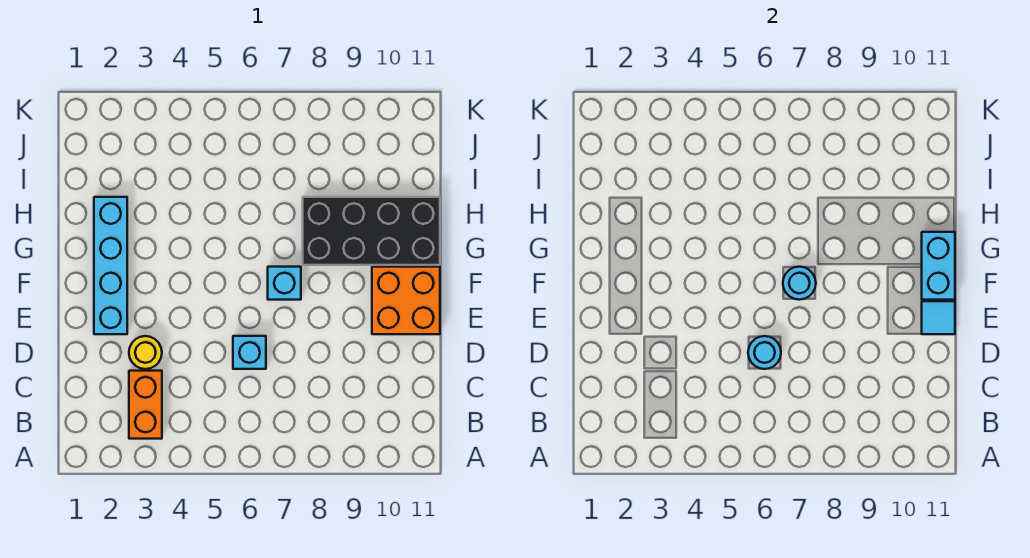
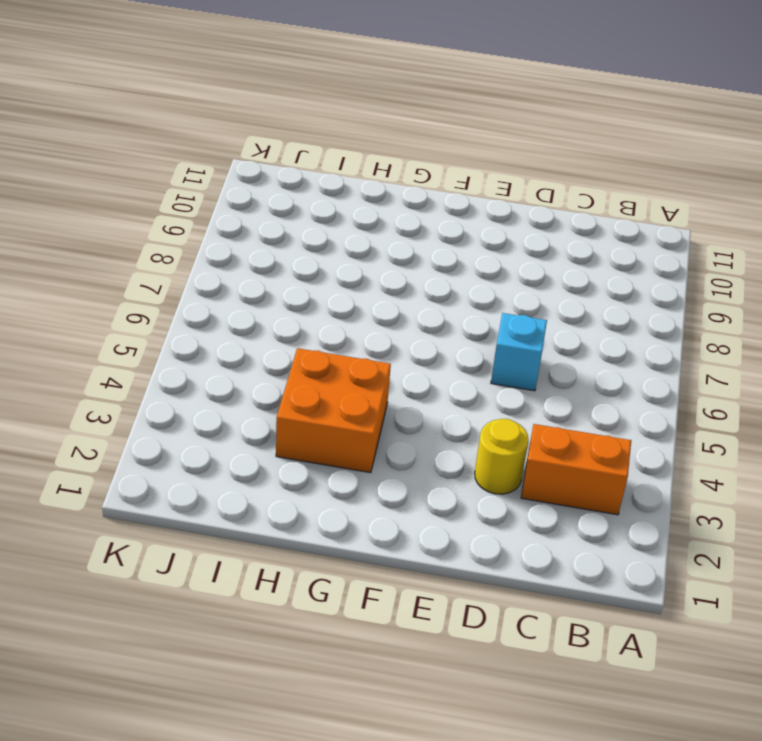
orange brick G3:H4 level 1 -> orange brick E10:F11 level 1
none -> cyan brick E2:H2 level 1
none -> cyan brick F7 level 1

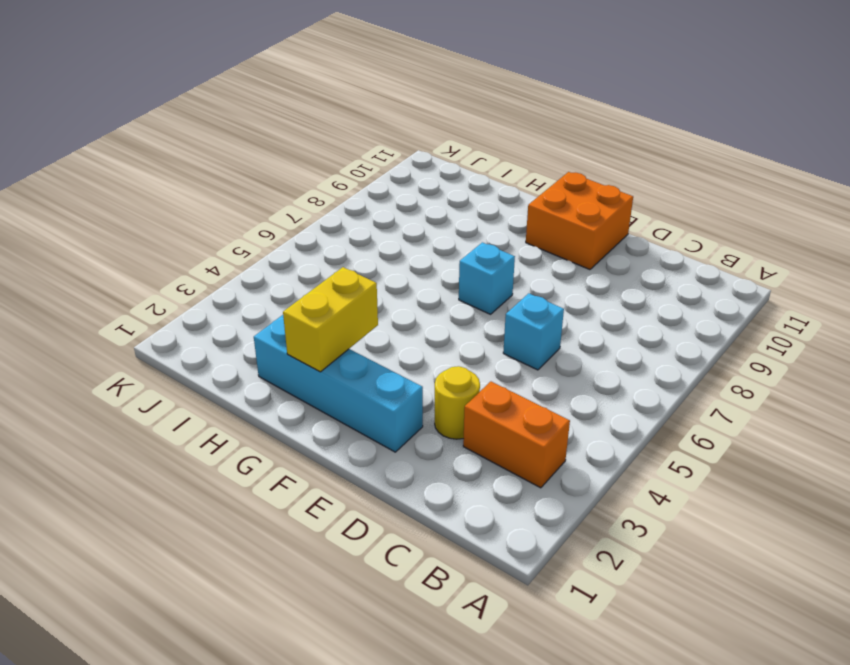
yellow brick G2:G3 level 2 -> none
none -> black brick G8:H11 level 1
none -> cyan round brick D6 level 2

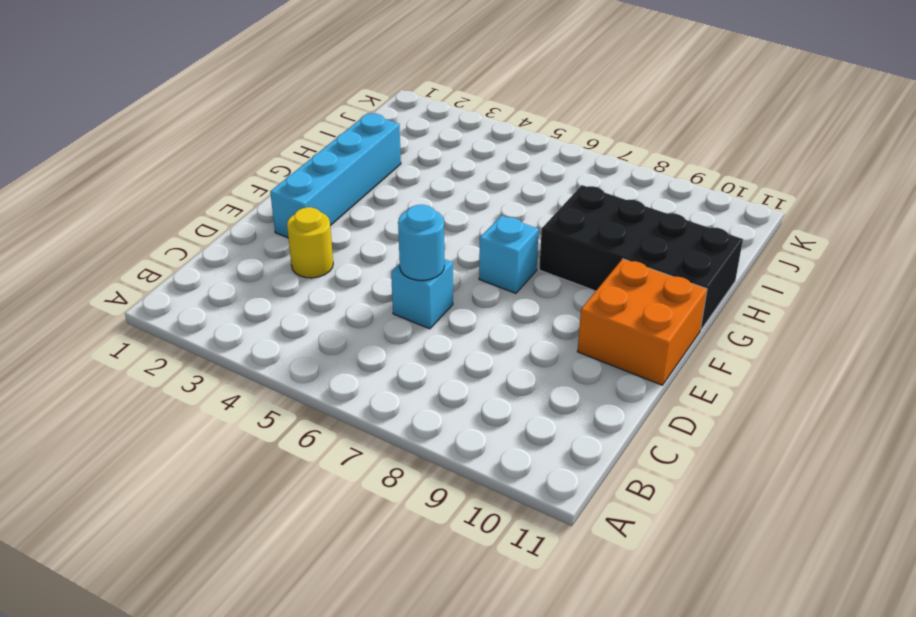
none -> orange brick B3:C3 level 1
none -> cyan tile E11 level 2

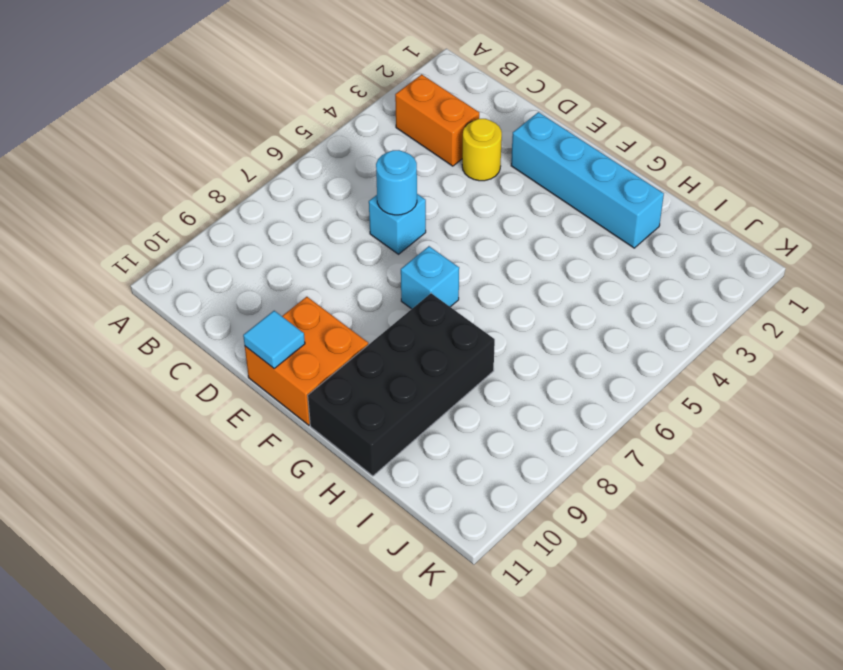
none -> cyan round brick F7 level 2
none -> cyan brick F11:G11 level 2

